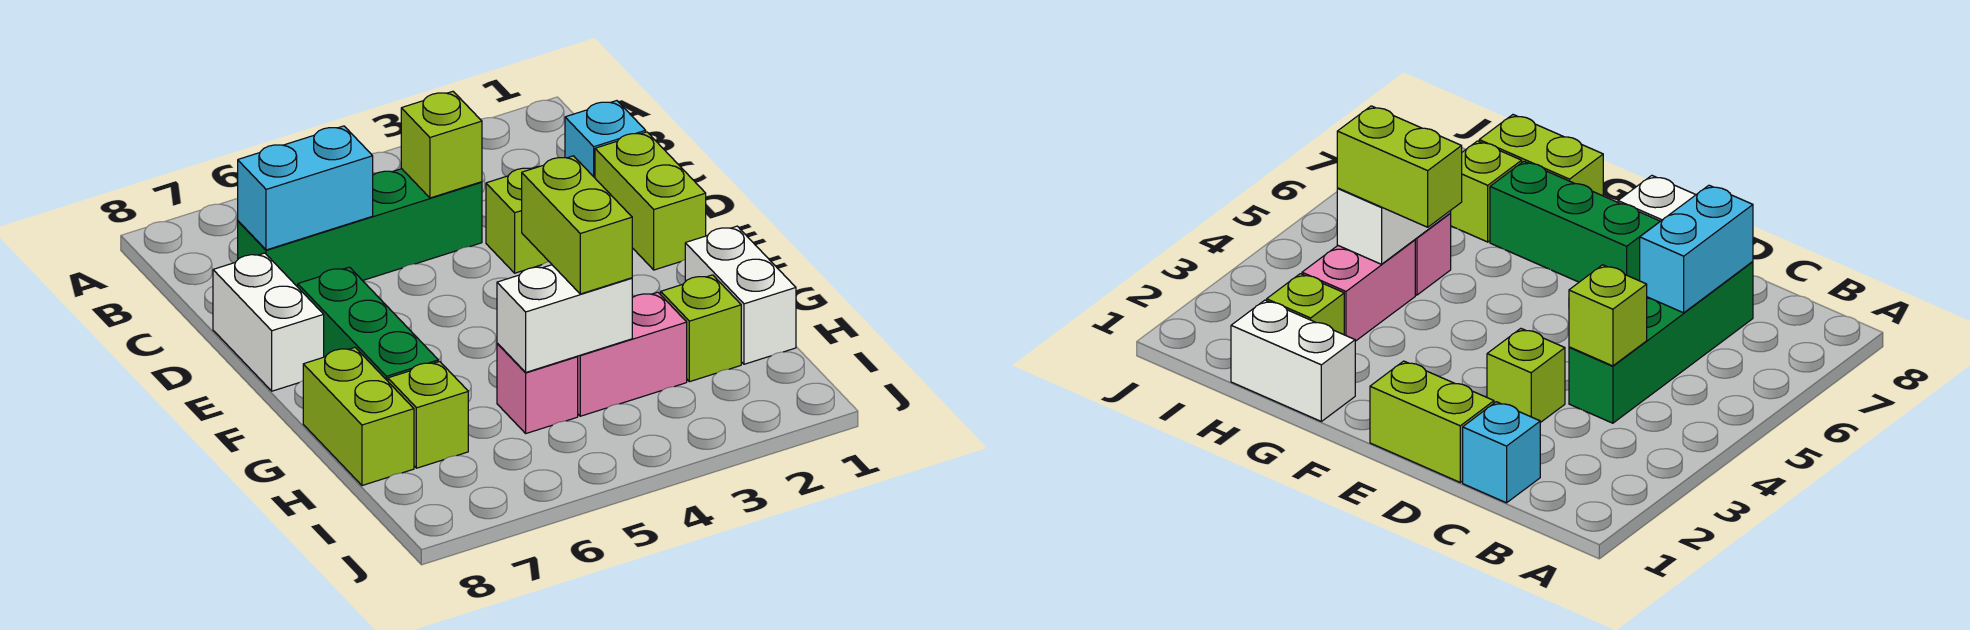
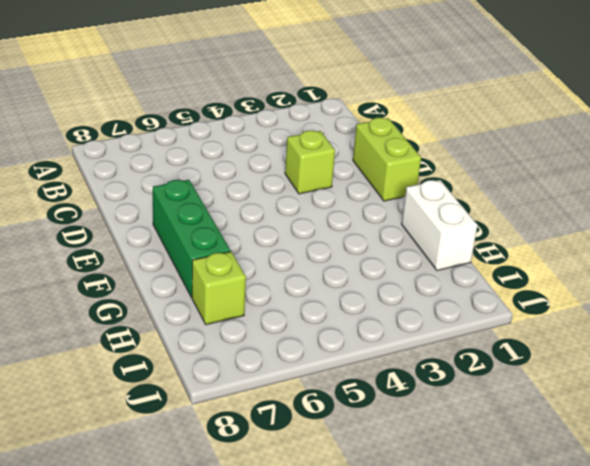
none -> cyan brick C1 level 1
none -> green brick C4:C7 level 1
none -> white brick D8:E8 level 1

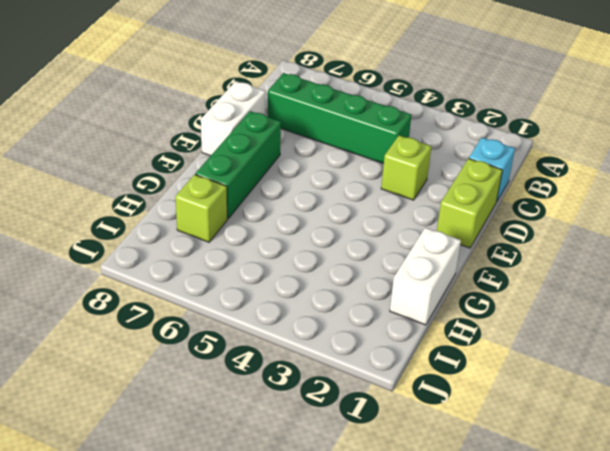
none -> lime brick G8:H8 level 1
none -> lime brick H2 level 1
none -> pink brick H3:H4 level 1

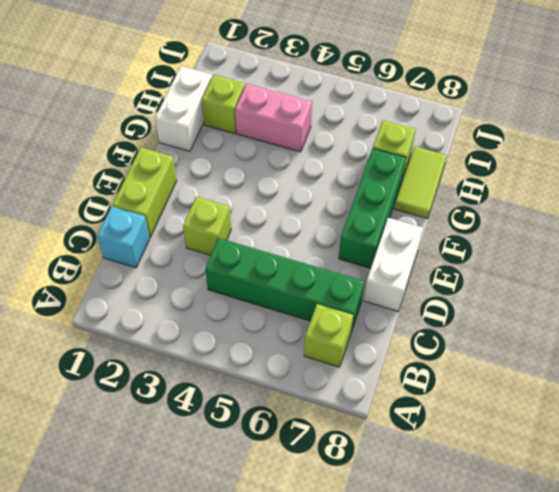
lime brick B7 level 1 -> lime brick C4 level 2
lime tile G8:H8 level 1 -> lime brick G8:H8 level 1
none -> pink brick H5 level 1
none -> cyan brick C6:C7 level 2
none -> white brick H4:H5 level 2

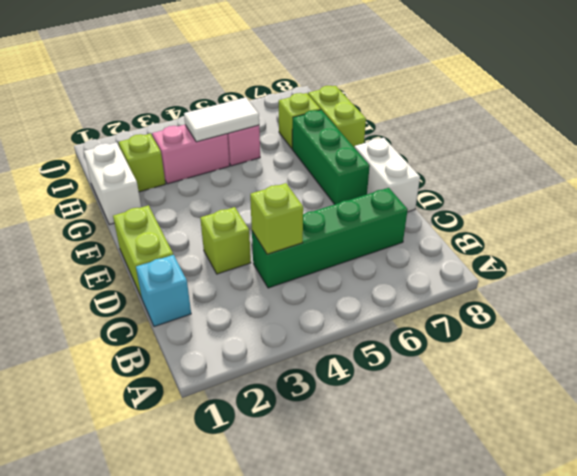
white tile H4:H5 level 2 -> white brick H4:H5 level 2
none -> cyan brick C6:C7 level 2
none -> lime brick G4:H4 level 3

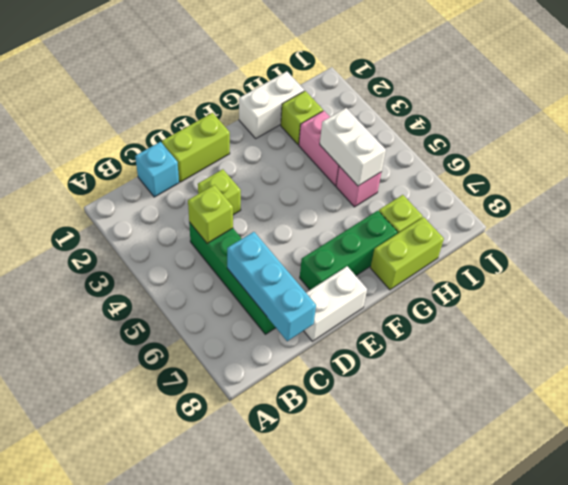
cyan brick C6:C8 level 2 -> cyan brick C6:C7 level 2
none -> lime brick G4:H4 level 3

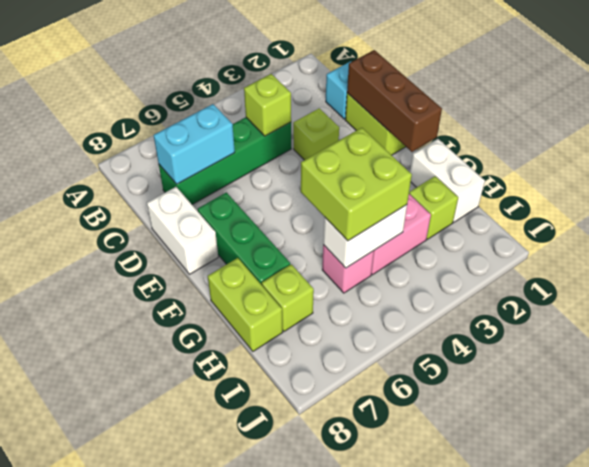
brown brick D1:F1 level 2 -> none
lime brick G4:H5 level 3 -> lime brick G4:H4 level 3

